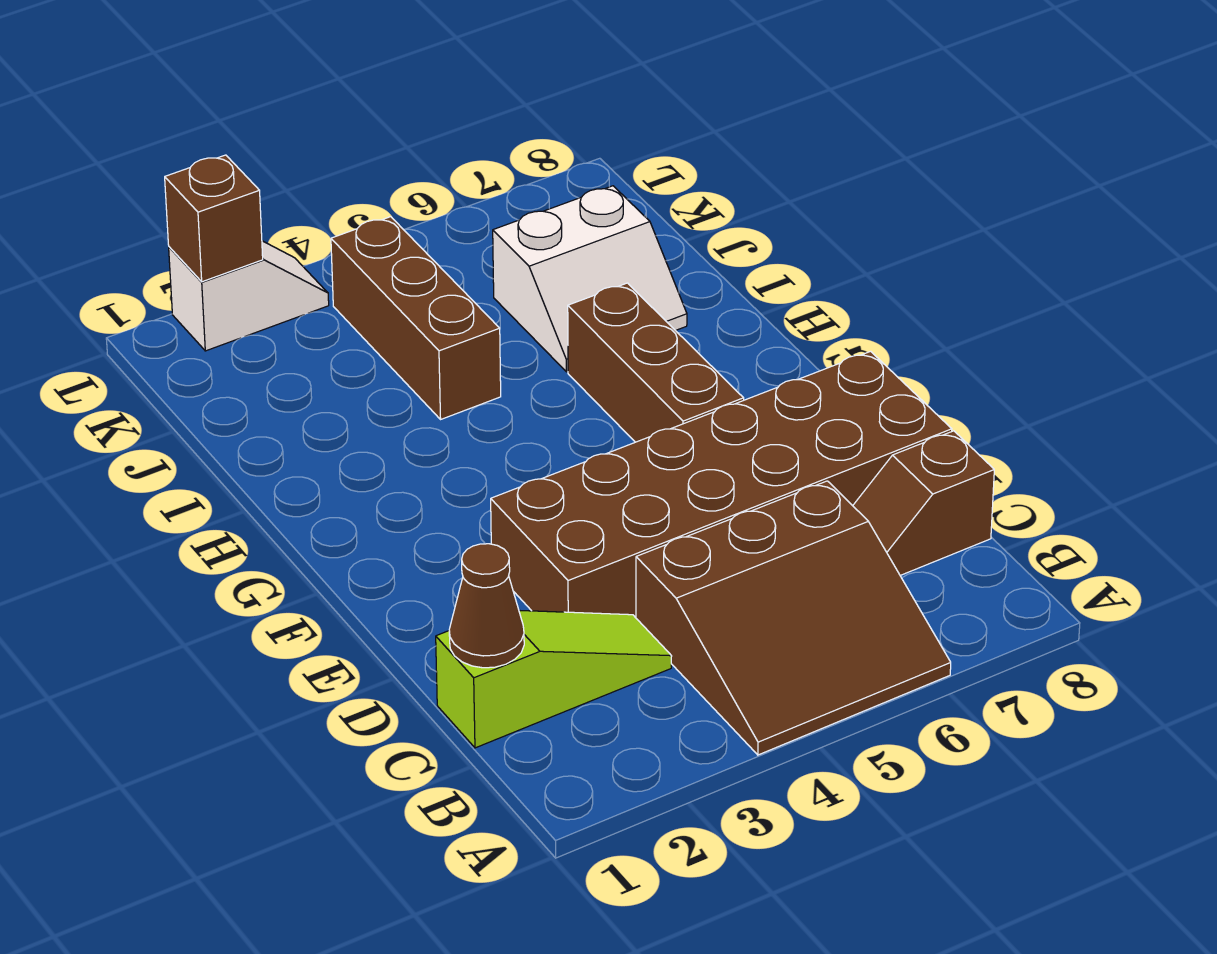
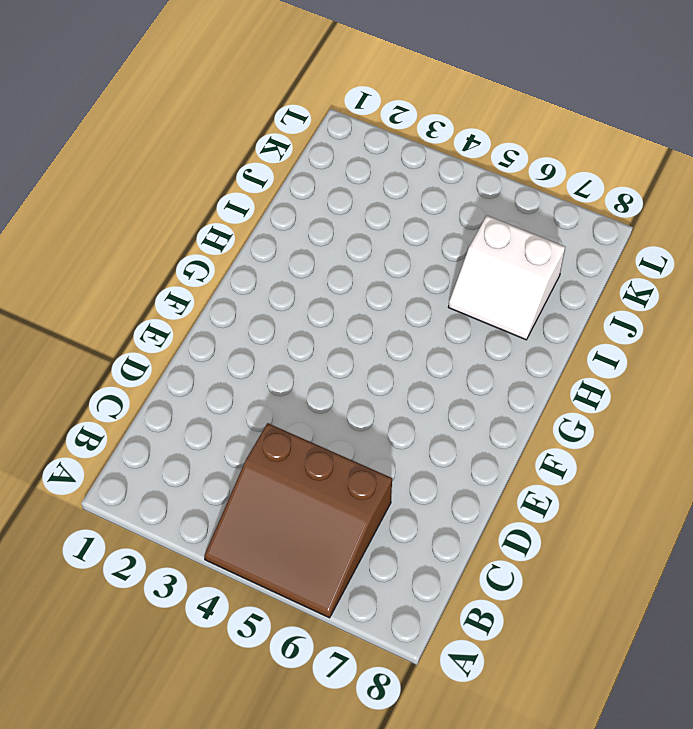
none -> lime slope C1:C3 level 1 top 1
none -> brown slope C7:C8 level 1 top 8

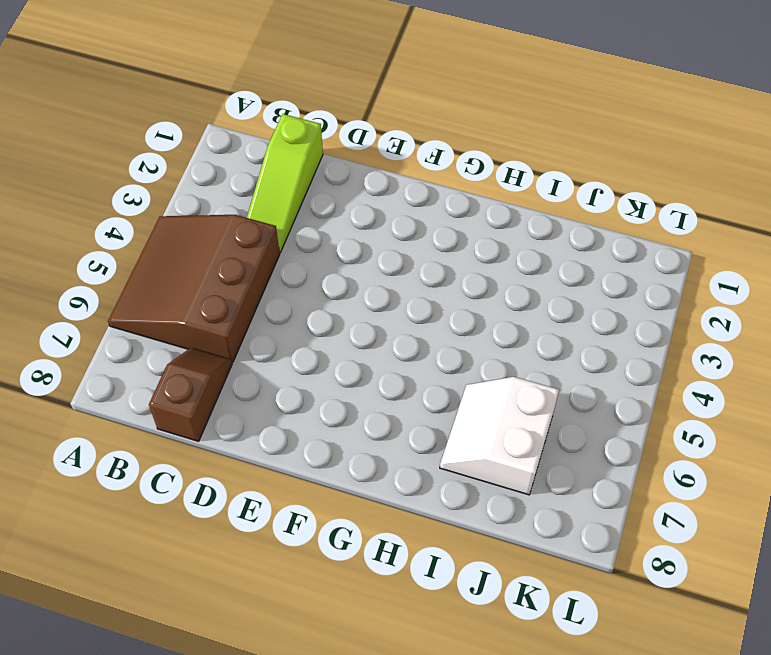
none -> brown brick D3:E8 level 1
none -> brown brick F6:H6 level 1

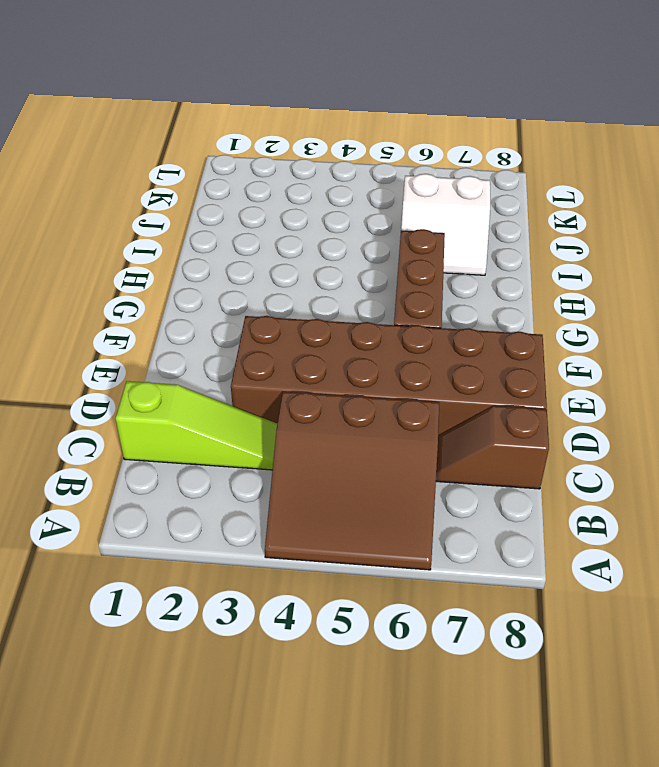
none -> brown brick I4:K4 level 1
none -> white slope L2:L3 level 1 top 2

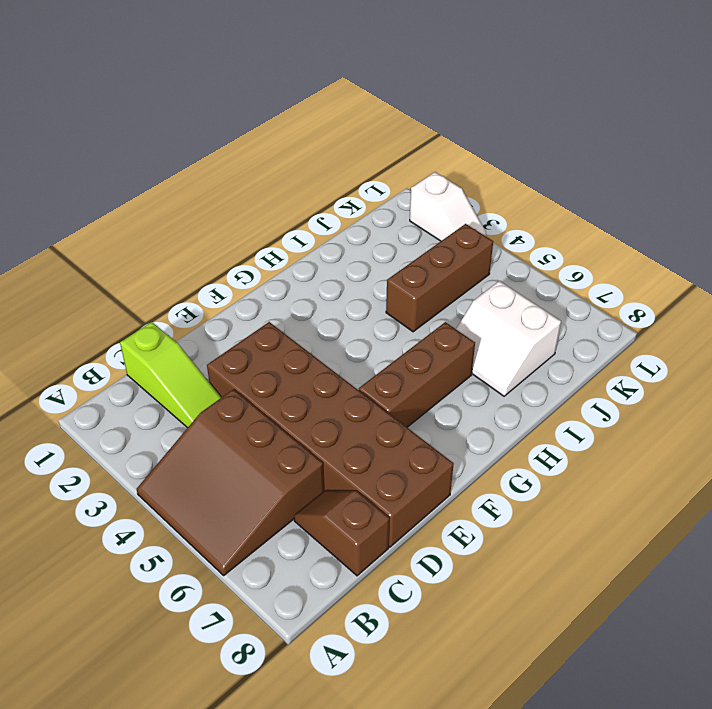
none -> brown cone C1 level 2
none -> brown brick L2 level 2

